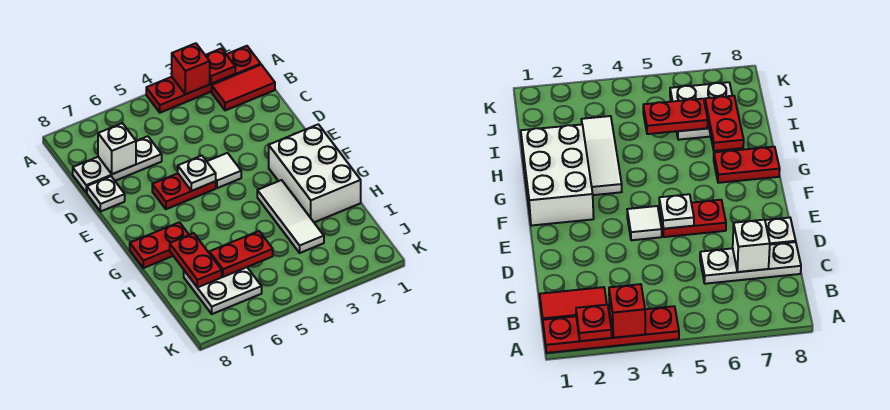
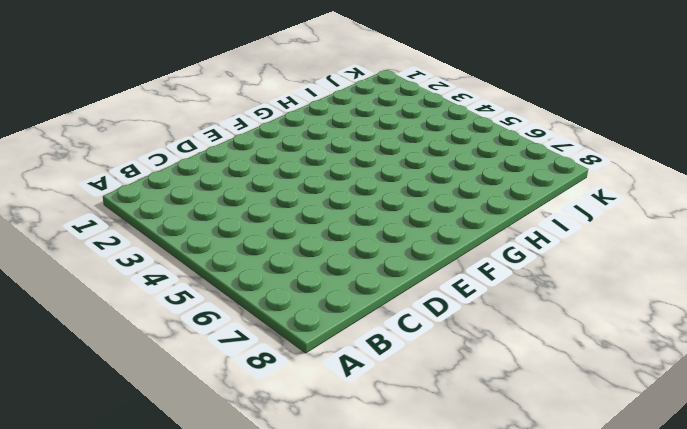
none -> red plate A1:A4 level 1
none -> red tile B1:B2 level 1
none -> white plate C6:C8 level 1

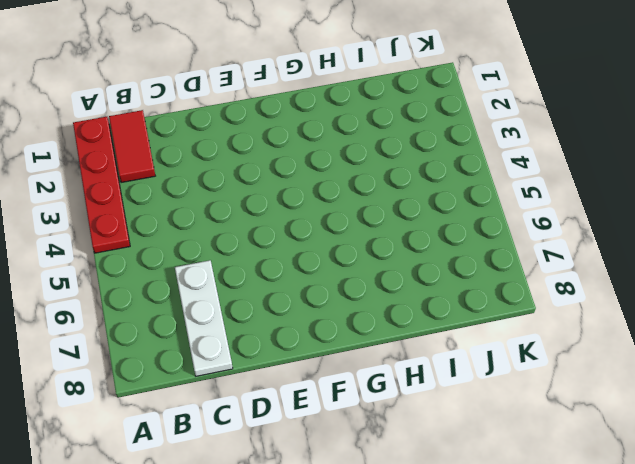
none -> white plate D8 level 1
none -> white tile E4 level 1
none -> red plate E5:E6 level 1

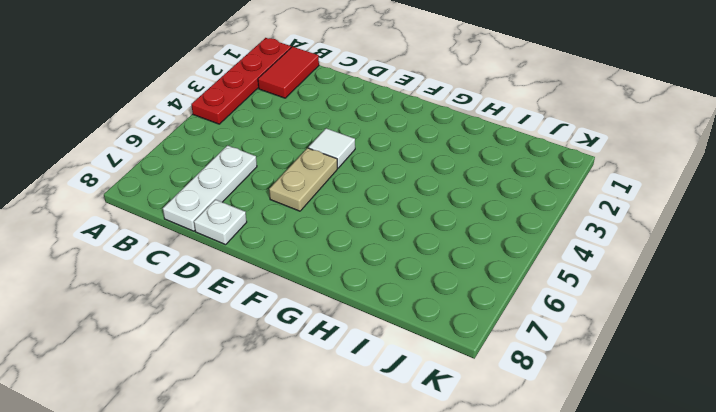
tan plate E5:E6 level 1 -> red plate E5:E6 level 1
none -> white brick F1:H2 level 1
none -> white tile G3:I3 level 1
none -> red plate G7:G8 level 1

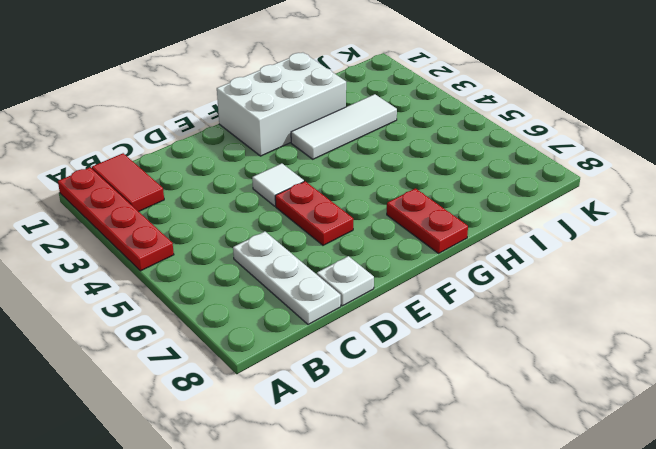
none -> white plate I6:J7 level 1
none -> red plate A2 level 2
none -> red brick A3 level 2

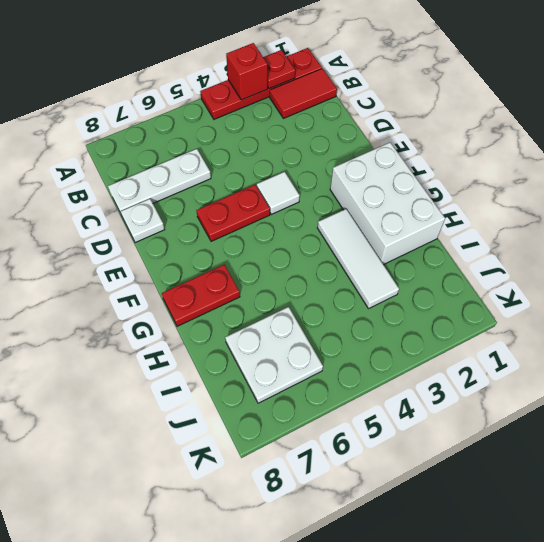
none -> white brick C7 level 2
none -> white plate E5 level 2
none -> red plate H7:I7 level 2

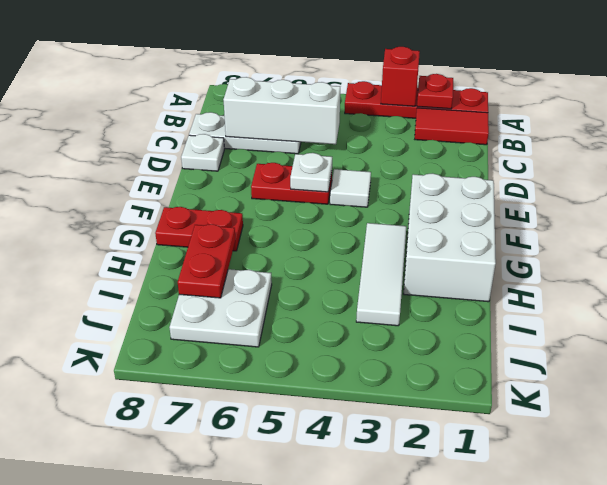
white brick C5:C7 level 2 -> white brick C7 level 2
none -> red plate I5:I6 level 2

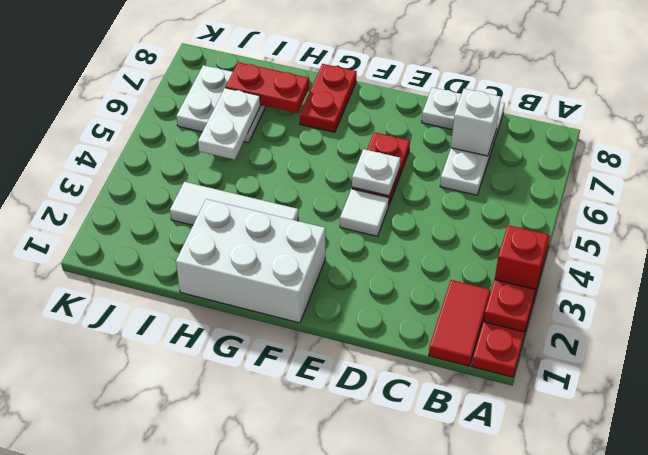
white plate I5:I6 level 2 -> red plate I5:I6 level 2

